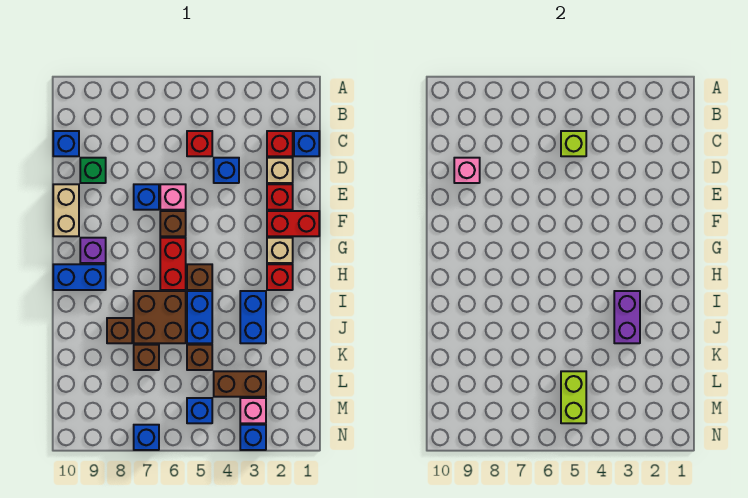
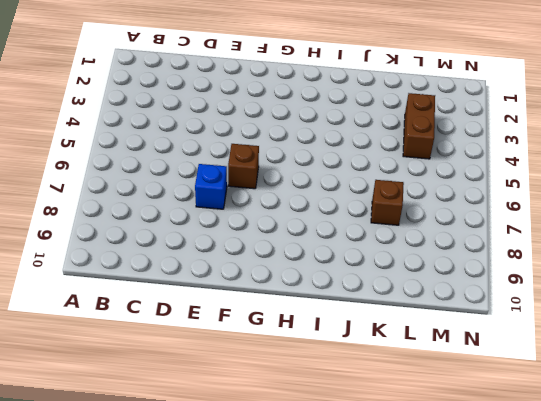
none -> blue brick C1 level 1
none -> red brick C2 level 1
none -> red brick C5 level 1
none -> blue brick C10 level 1

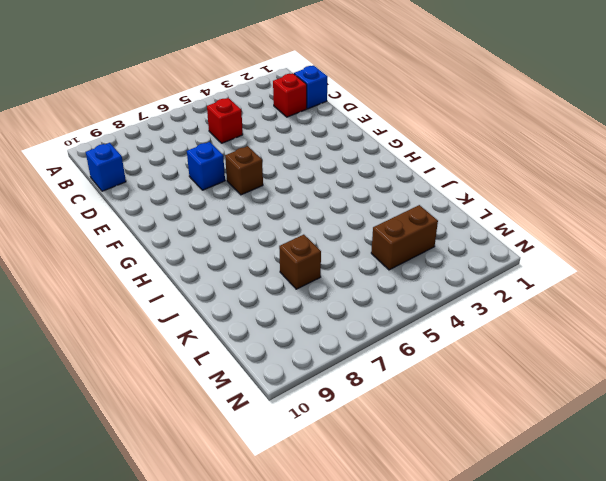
none -> tan brick D2 level 1
none -> blue brick D4 level 1
none -> green brick D9 level 1
none -> red brick E2 level 1

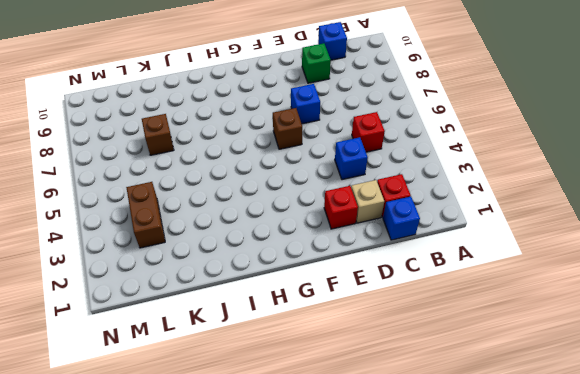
none -> pink brick E6 level 1
none -> tan brick E10:F10 level 1
none -> red brick F1:F2 level 1
none -> tan brick G2 level 1

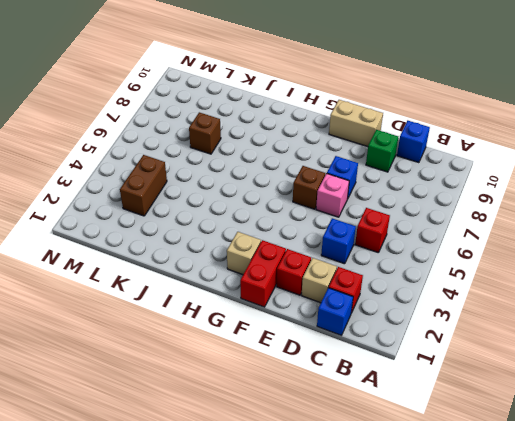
none -> red brick G6:H6 level 1
none -> purple brick G9 level 1
none -> red brick H2 level 1
none -> brown brick H5 level 1

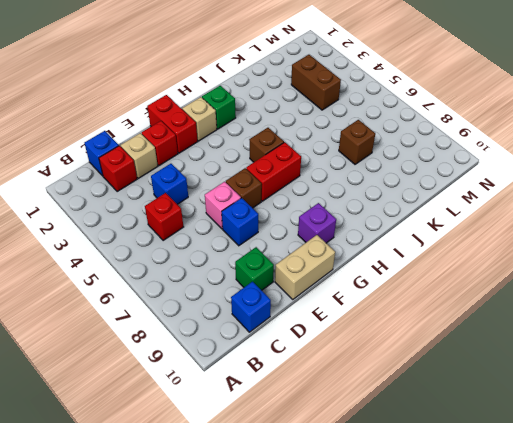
green brick H2 level 1 -> red brick H2 level 1
none -> blue brick H9:H10 level 1
none -> blue brick I3:J3 level 1
none -> blue brick I5:J5 level 1
none -> brown brick I6:J7 level 1

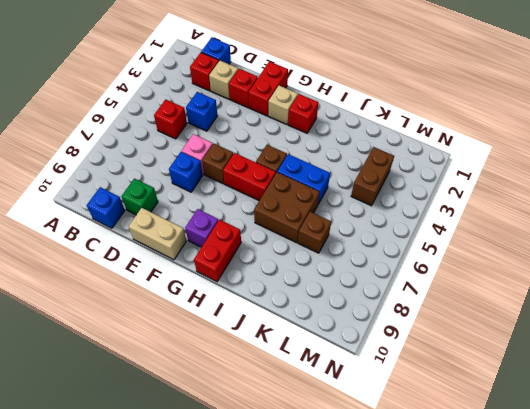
red brick H9:H10 level 1 -> blue brick H9:H10 level 1
none -> blue brick I3:J3 level 1
none -> brown brick J8 level 1
none -> brown brick K5 level 1
none -> pink brick M3 level 1

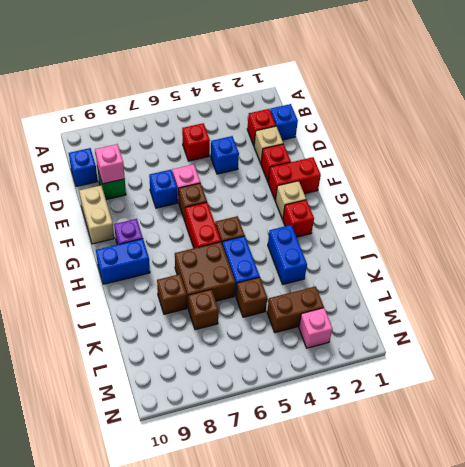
none -> blue brick M5 level 1
none -> blue brick N3 level 1
none -> blue brick N7 level 1
none -> lime brick C5 level 2

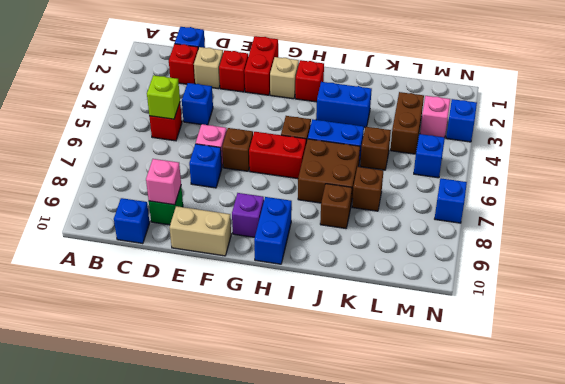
none -> purple brick I3:J3 level 2
none -> lime brick L5:M5 level 2

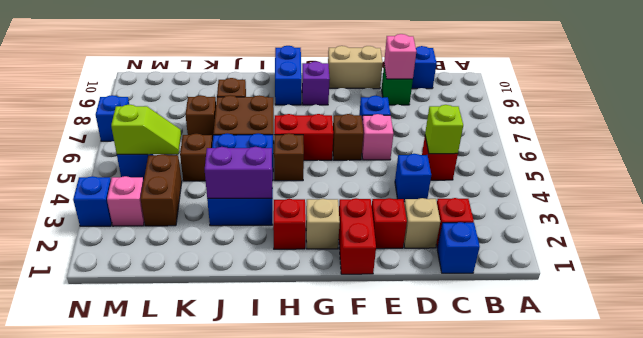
lime slope L5:M5 level 2 top M -> lime brick L5:M5 level 2

